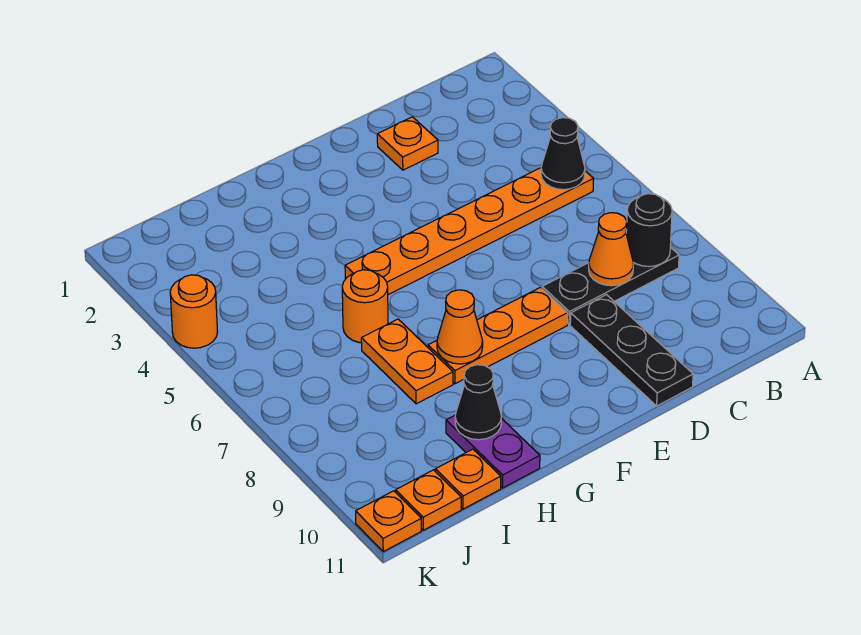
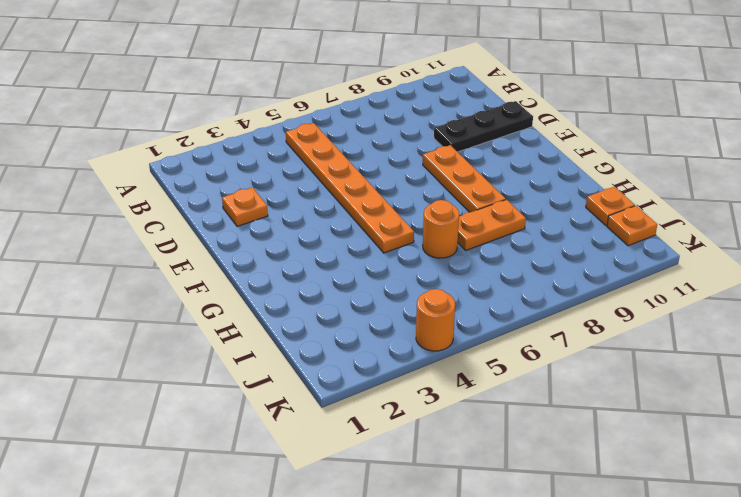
none -> black plate B8:D8 level 1
none -> purple plate H10:H11 level 1
none -> orange plate K11 level 1

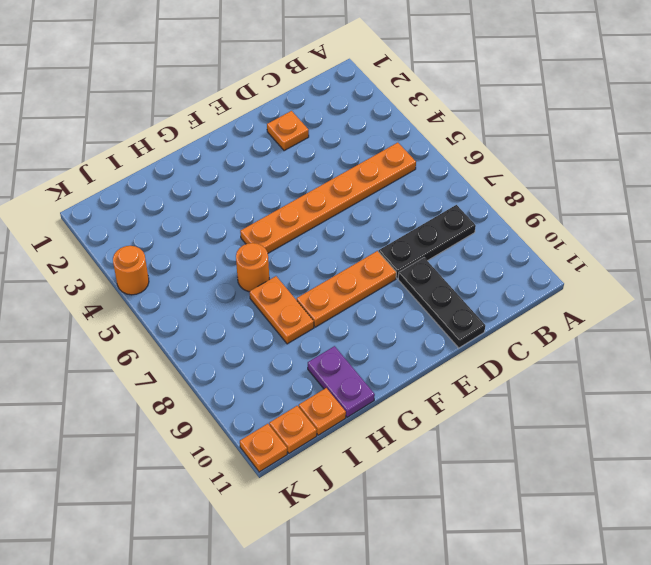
none -> black cone B5 level 2
none -> black round brick B8 level 2
none -> orange cone C8 level 2

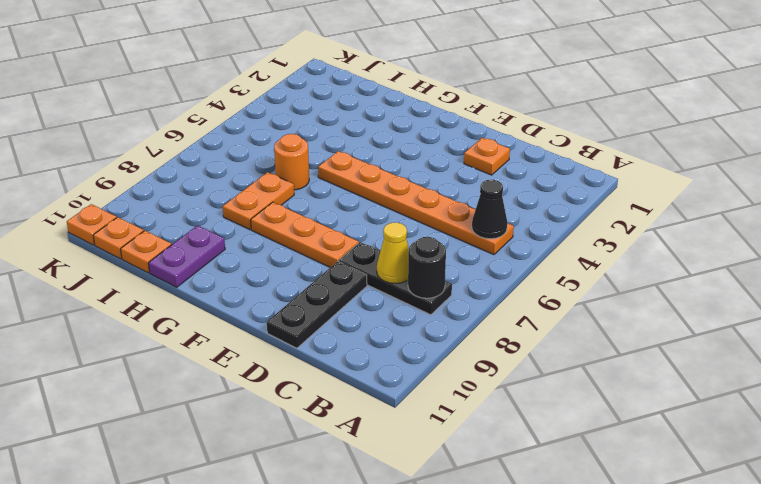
yellow cone C8 level 2 -> orange cone C8 level 2
none -> orange round brick K4 level 1
none -> orange cone G8 level 2
none -> black cone H10 level 2

